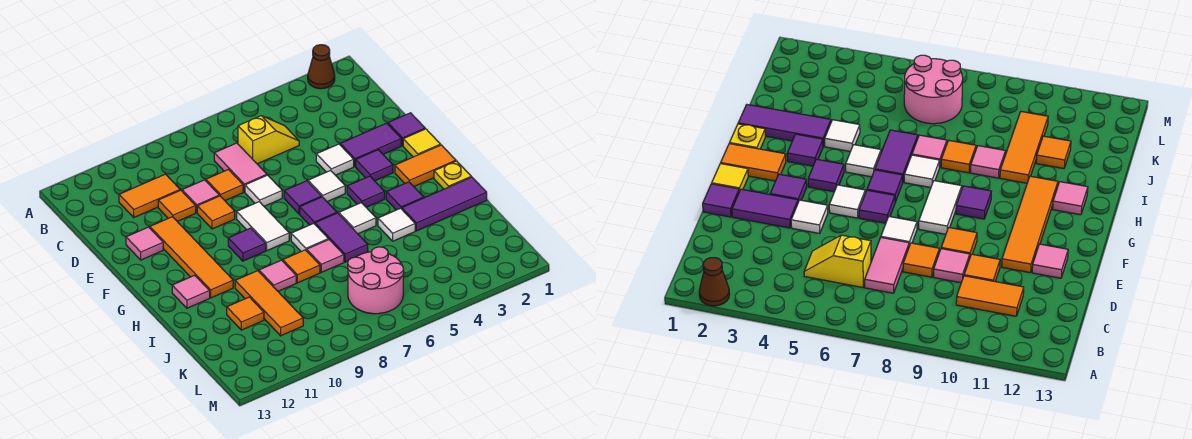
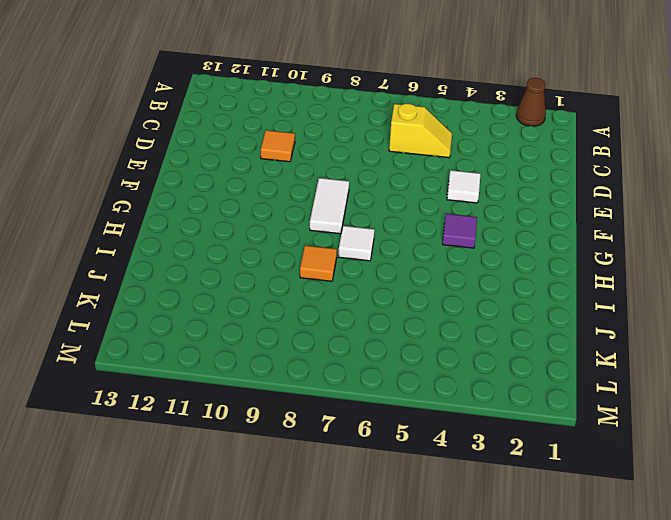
none -> pink tile C7:D7 level 1
none -> orange tile C10:C11 level 1
none -> orange tile D8 level 1
none -> pink tile D9 level 1

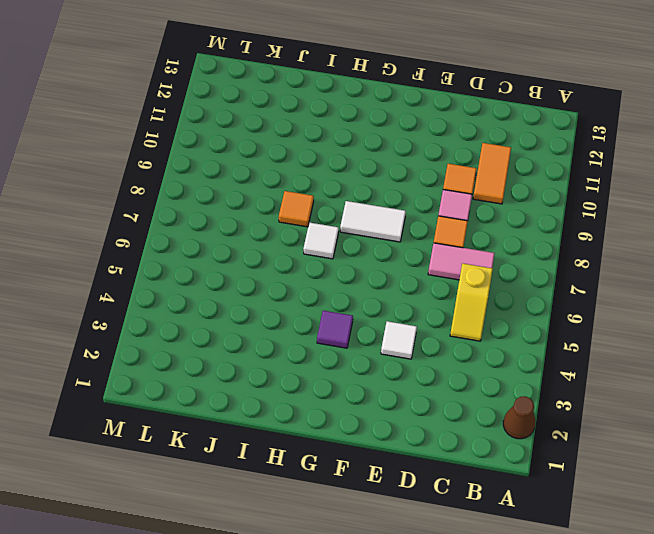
none -> purple tile E1 level 1
none -> purple tile E2:E3 level 1
none -> white tile E7 level 1
none -> orange tile E9 level 1

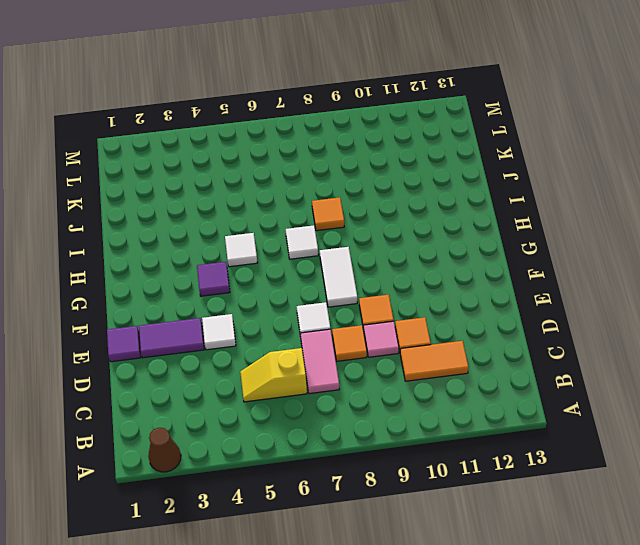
none -> orange tile E11:H11 level 1
none -> pink tile E12 level 1
none -> yellow tile F1 level 1
none -> purple tile F3 level 1

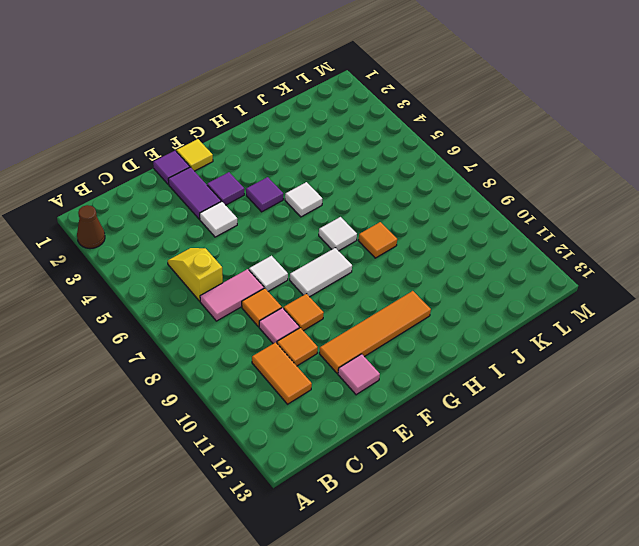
none -> white tile F5 level 1
none -> purple tile F6 level 1
none -> orange tile G1:G2 level 1
none -> purple tile G6 level 1

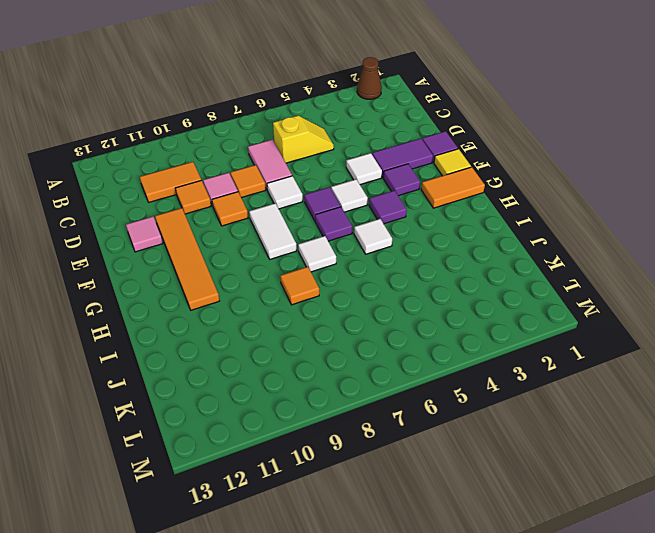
none -> purple tile G9 level 1
none -> yellow plate H1 level 1
none -> purple tile H3 level 1
none -> purple tile H6:I6 level 1

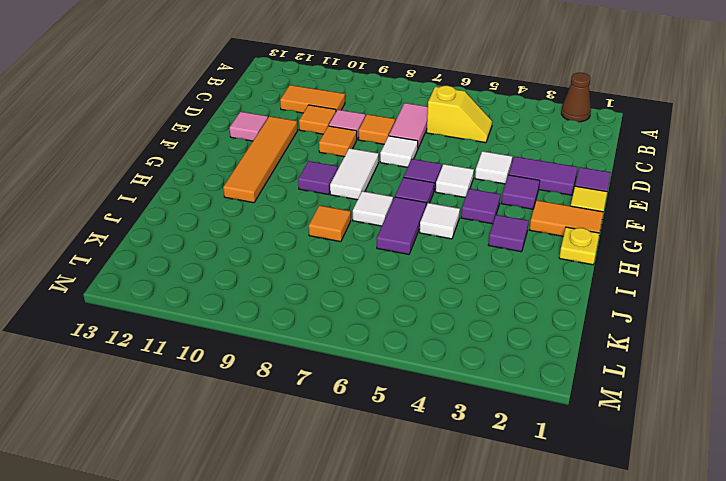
none -> pink tile H12 level 1
none -> purple tile I1:I3 level 1
none -> white tile I4 level 1
none -> pink tile I7 level 1

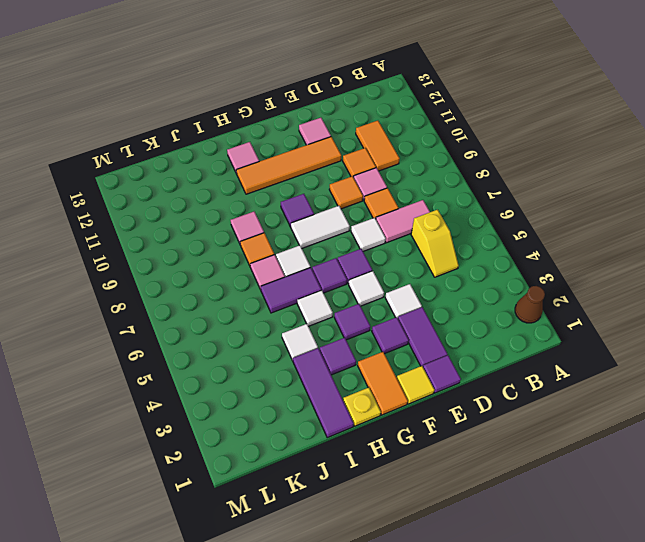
none -> orange tile I10:K10 level 1
none -> orange tile J11 level 1
none -> pink round brick K6:L7 level 1

